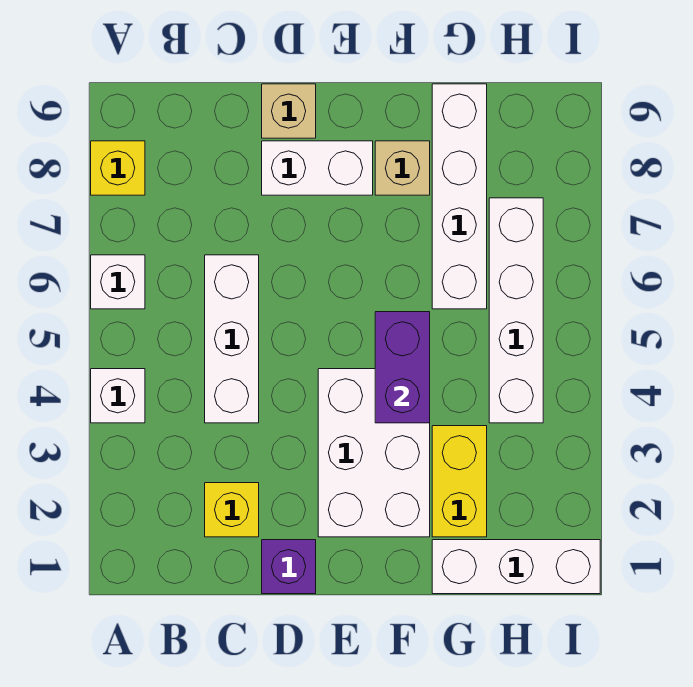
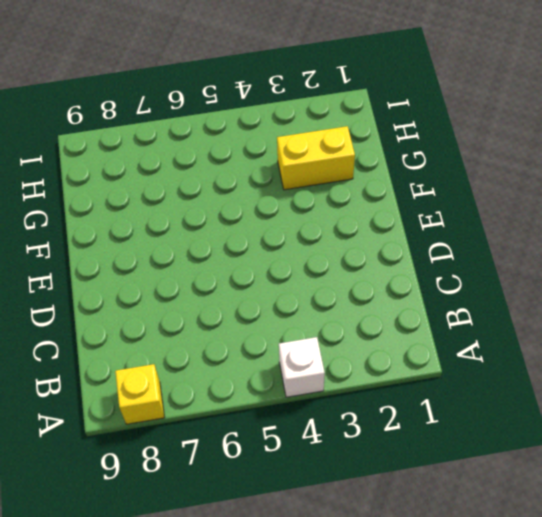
none -> white brick A6 level 1
none -> yellow brick C2 level 1
none -> white brick C4:C6 level 1

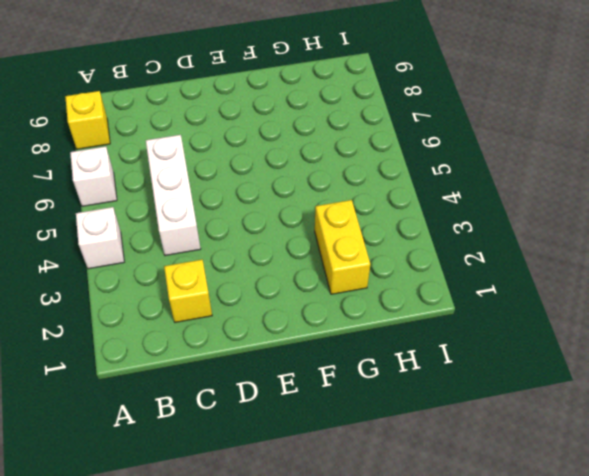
none -> purple brick D1 level 1
none -> white brick D8:E8 level 1
none -> tan brick D9 level 1

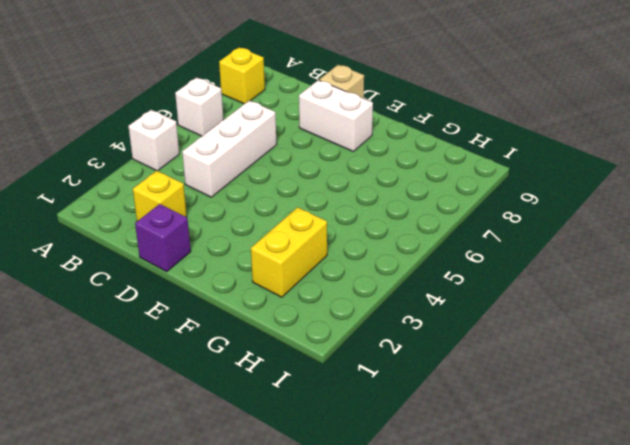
none -> white brick E2:F4 level 1
none -> tan brick F8 level 1
none -> white brick G1:I1 level 1

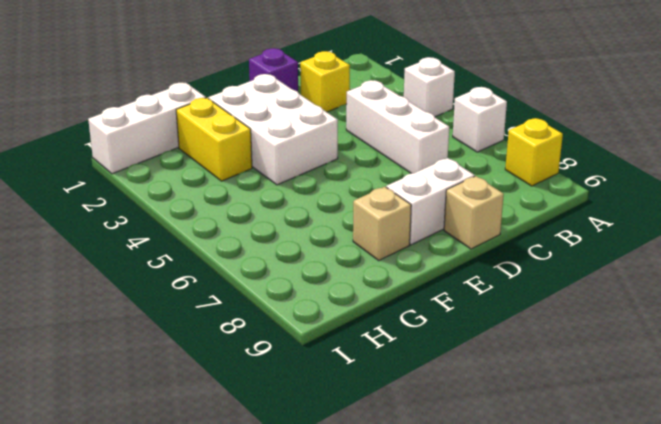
none -> white brick G6:G9 level 1
none -> white brick H4:H7 level 1
none -> purple brick F4:F5 level 2

